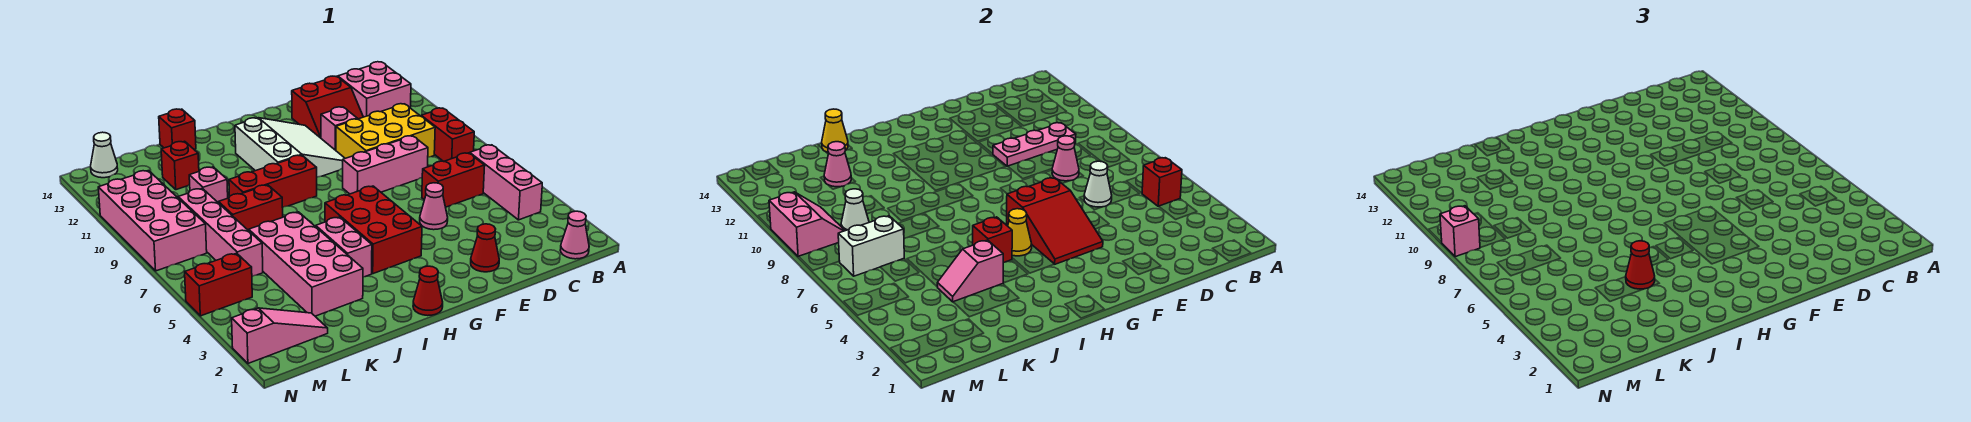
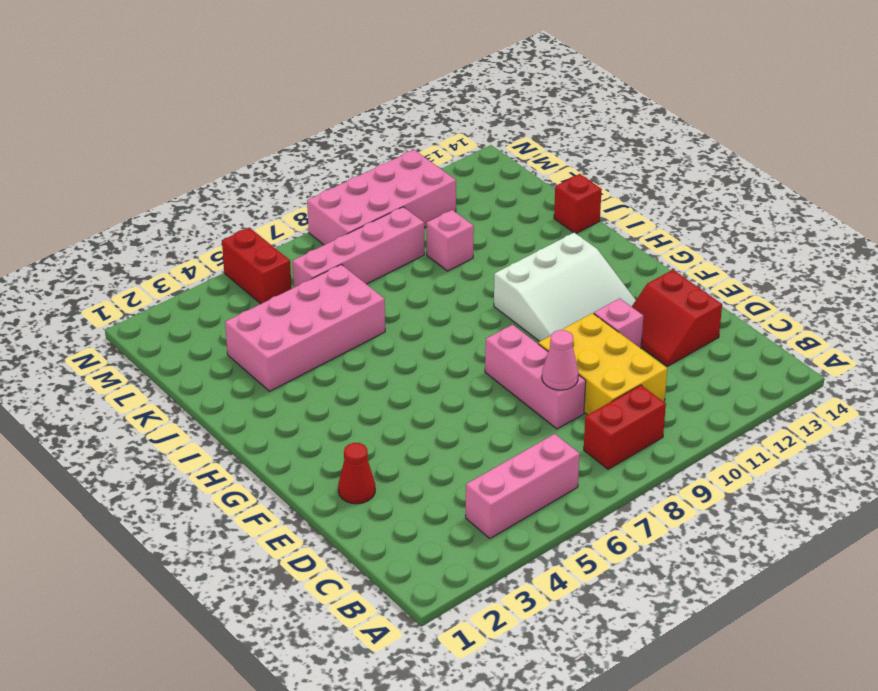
none -> pink cone B1 level 1
none -> pink brick B12:C13 level 1
none -> red brick C6:D6 level 1
none -> pink cone E5 level 1

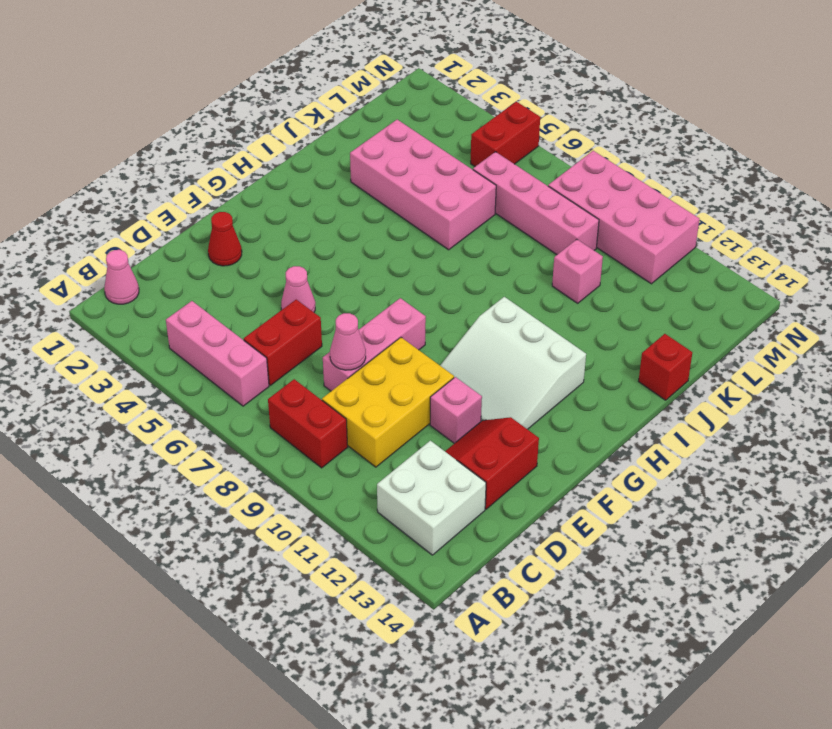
white brick B12:C13 level 1 -> pink brick B12:C13 level 1
none -> red brick G4:H6 level 1
none -> red cone H1 level 1
none -> red brick H9:J9 level 1
none -> pink brick I4:I5 level 1

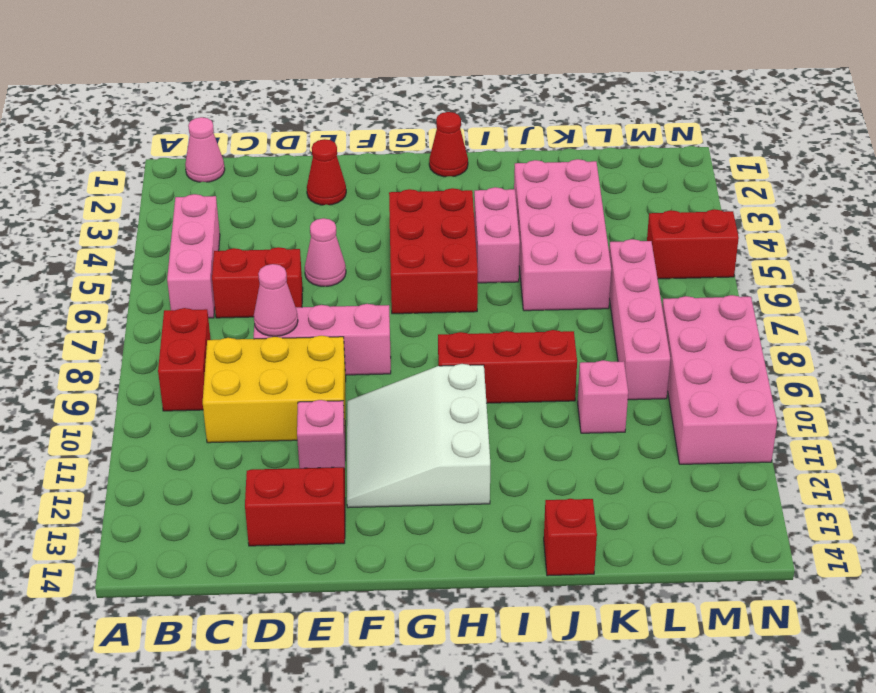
none -> pink brick B12:C13 level 1
none -> red brick J8:K8 level 1
none -> red brick K12 level 1
none -> pink slope L2:N2 level 1 top N

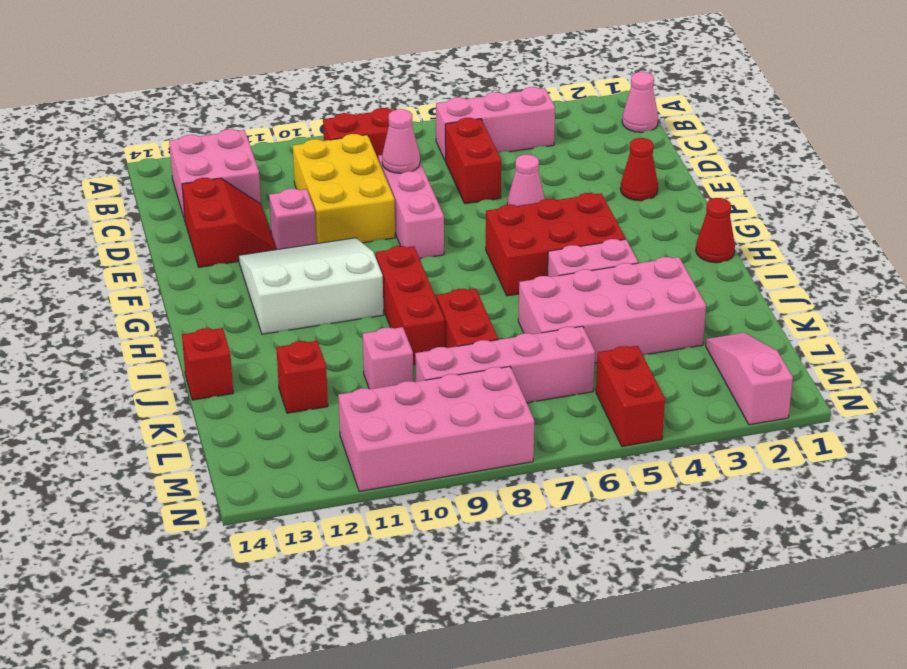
none -> white cone M14 level 1
none -> red brick B5 level 2
none -> pink plate C10:E10 level 2
none -> white cone D6 level 2

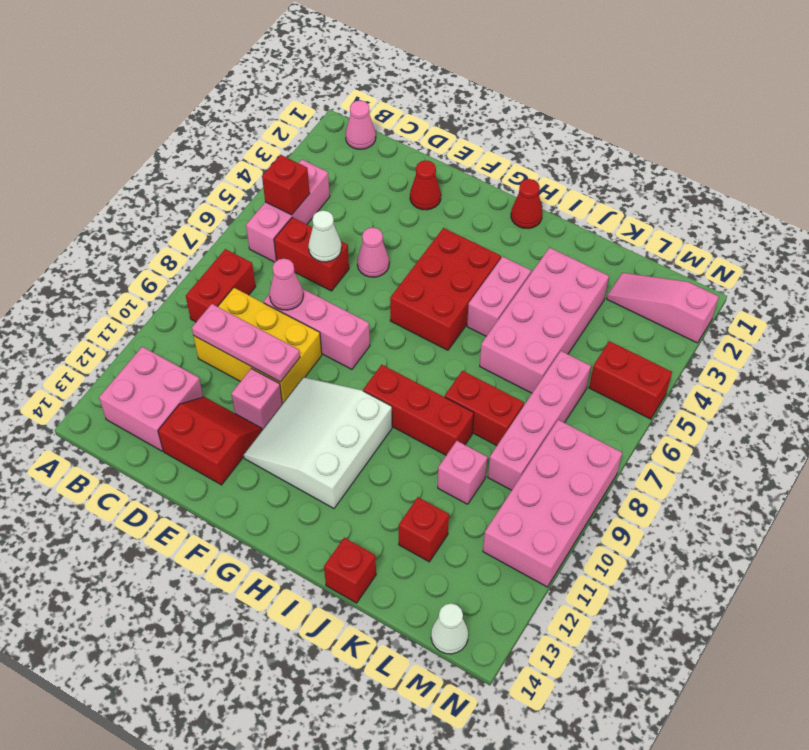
none -> red slope F4:G6 level 2 top 6
none -> yellow cone H5 level 2
none -> red brick I5 level 2
none -> pink slope J4:K4 level 2 top J

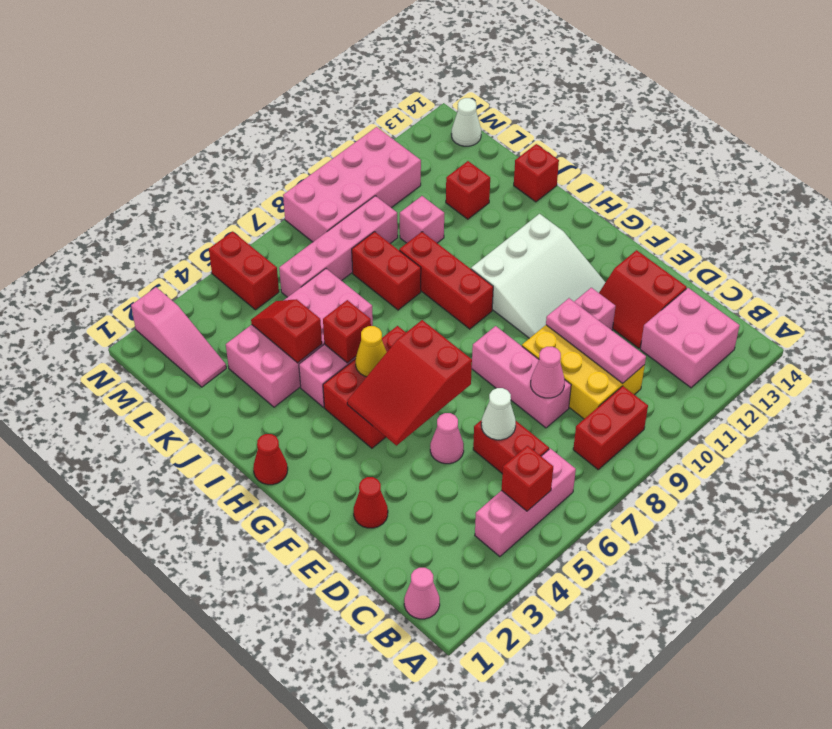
red slope J4:K4 level 2 top J -> pink slope J4:K4 level 2 top J
none -> yellow cone J14 level 2
none -> pink cone K12 level 2
none -> white brick L7:M7 level 2
none -> white cone L9 level 2

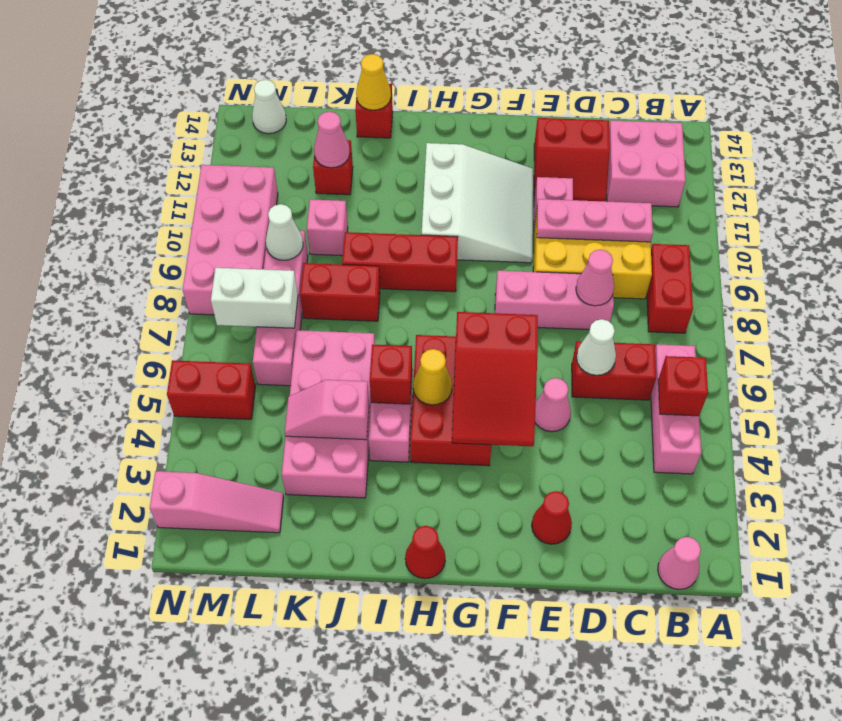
none -> pink slope M9:N10 level 2 top N
none -> red cone J4 level 3
none -> pink brick N9 level 3

